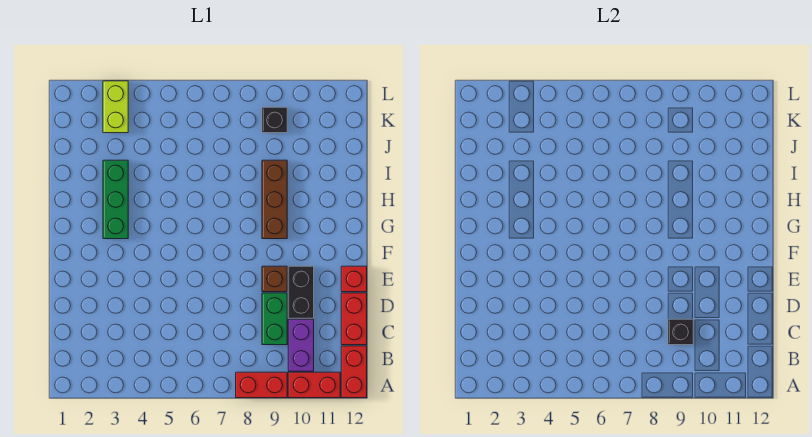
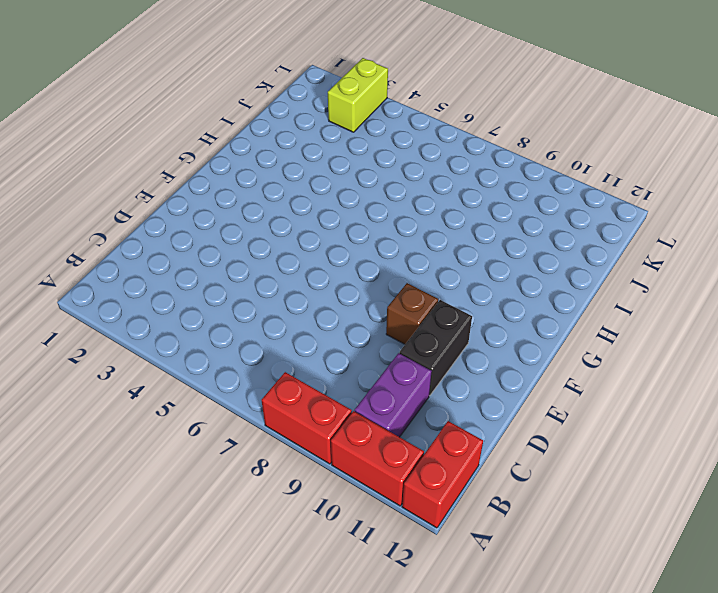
none -> green brick C9:D9 level 1
none -> red brick C12:D12 level 1
none -> red brick E12 level 1

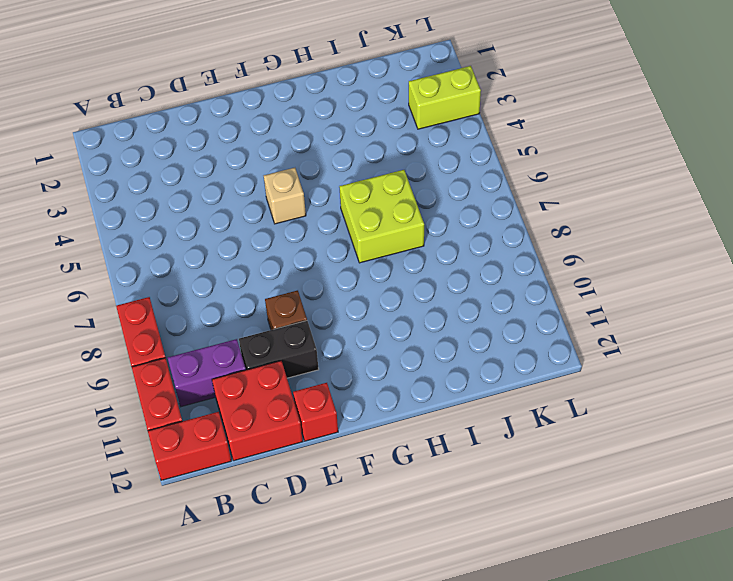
red brick C11:D12 level 1 -> red brick C12:D12 level 1
tan brick F5 level 1 -> none
lime brick H6:I7 level 1 -> none
none -> green brick C9:D9 level 1
none -> green brick G3:I3 level 1
none -> brown brick G9:I9 level 1

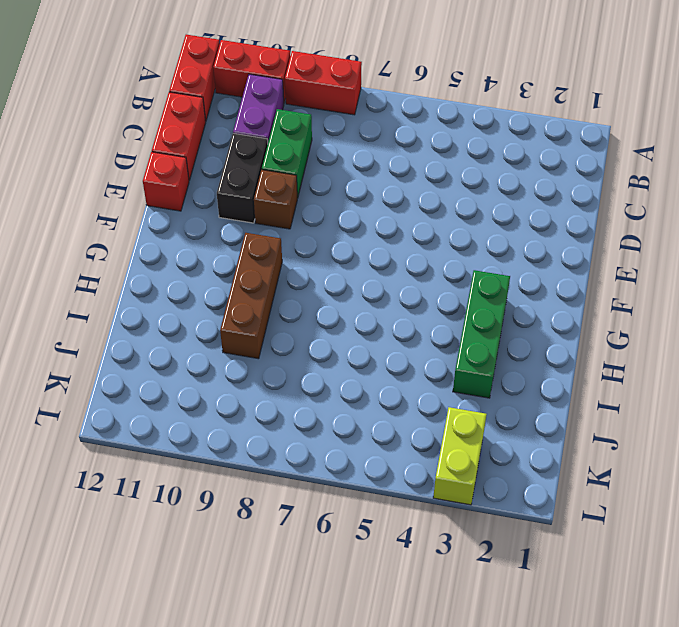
none -> black brick K9 level 1
none -> black brick C9 level 2

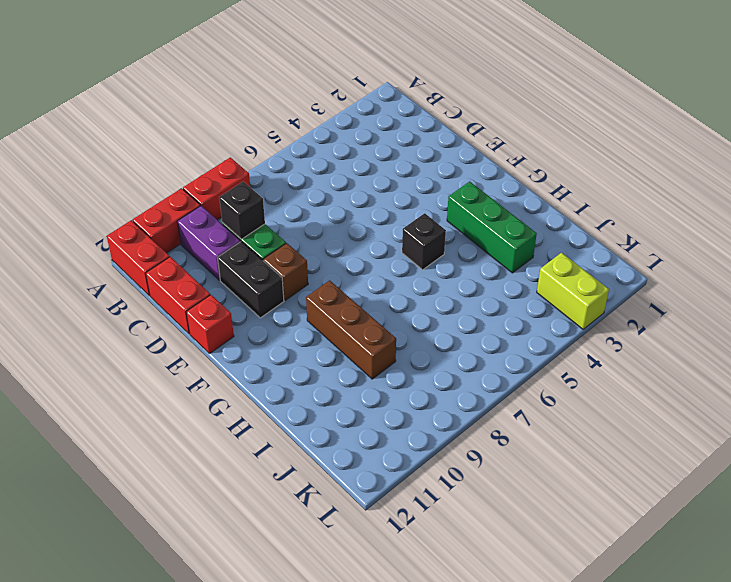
black brick G5 level 1 -> black brick K9 level 1

